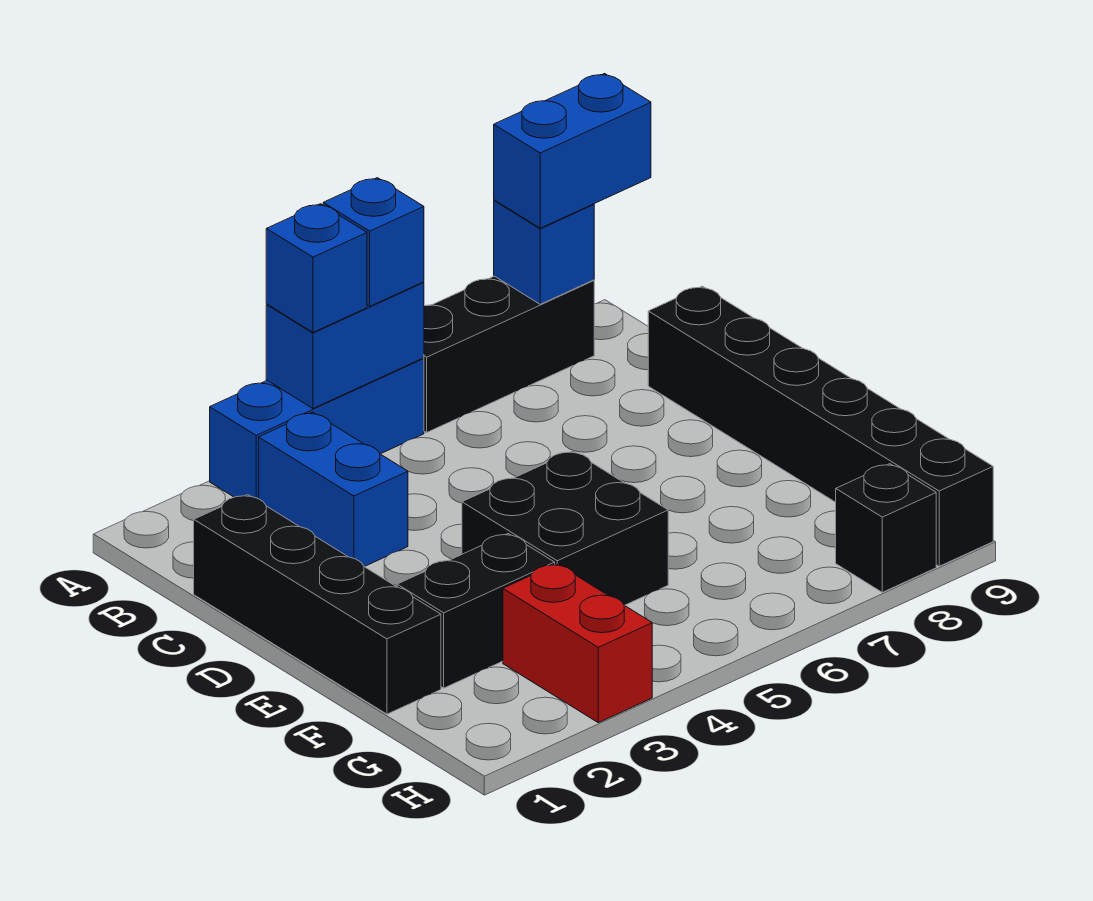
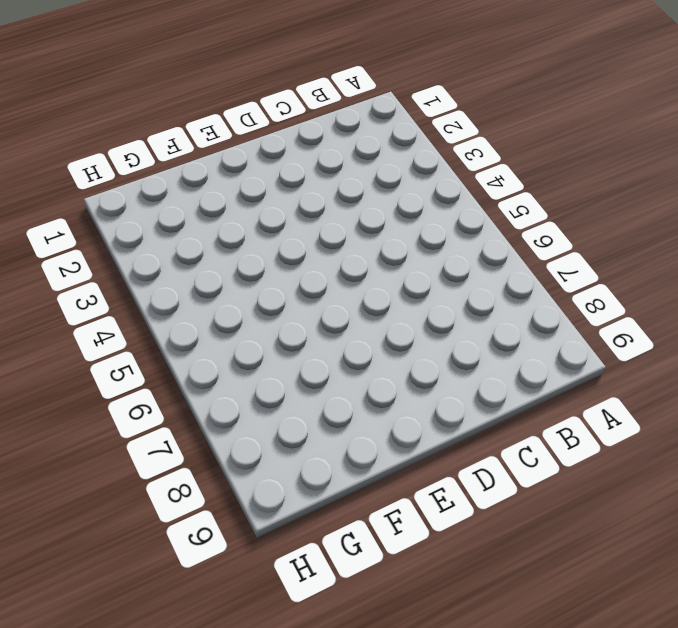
none -> blue brick A3:A5 level 1
none -> black brick A6:A8 level 1
none -> blue brick B3:C3 level 1

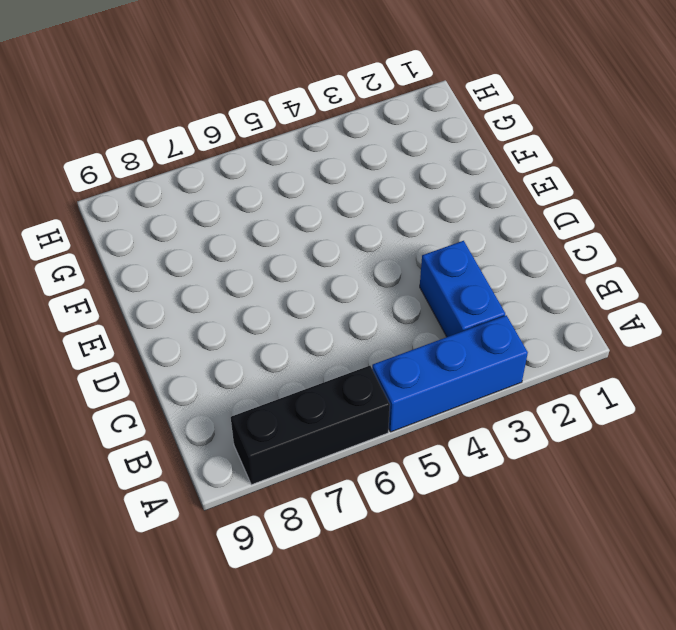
none -> black brick C1:F1 level 1
none -> black brick C9:H9 level 1
none -> black brick E4:F5 level 1

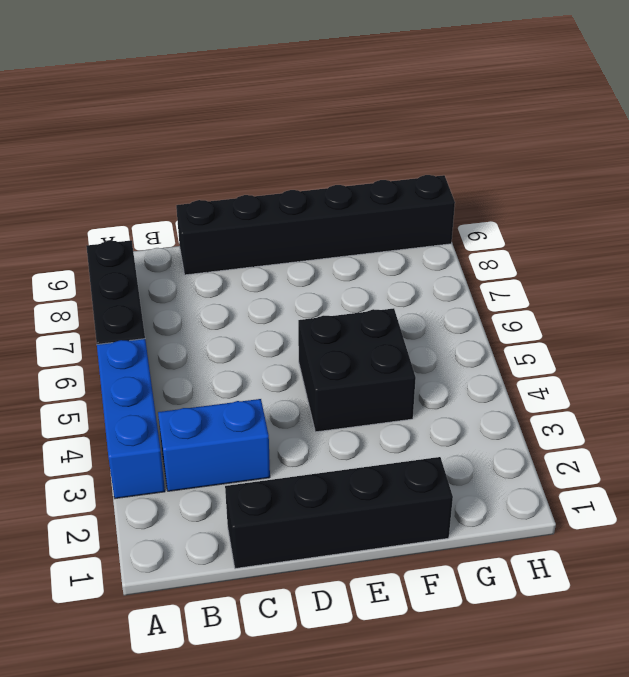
none -> black brick F2:F3 level 1
none -> red brick G3:H3 level 1
none -> black brick H8 level 1

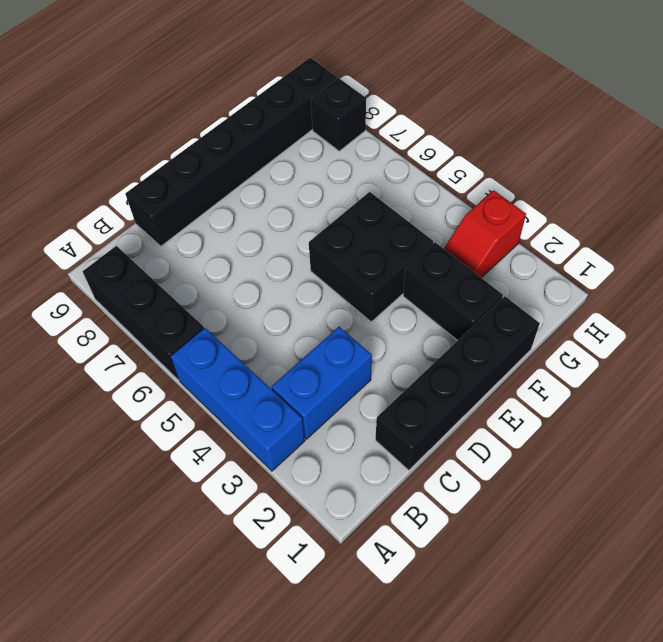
red slope G3:H3 level 1 top H -> red brick G3:H3 level 1
none -> blue brick A4:A5 level 2
none -> blue brick A8 level 2
none -> blue brick A4 level 3

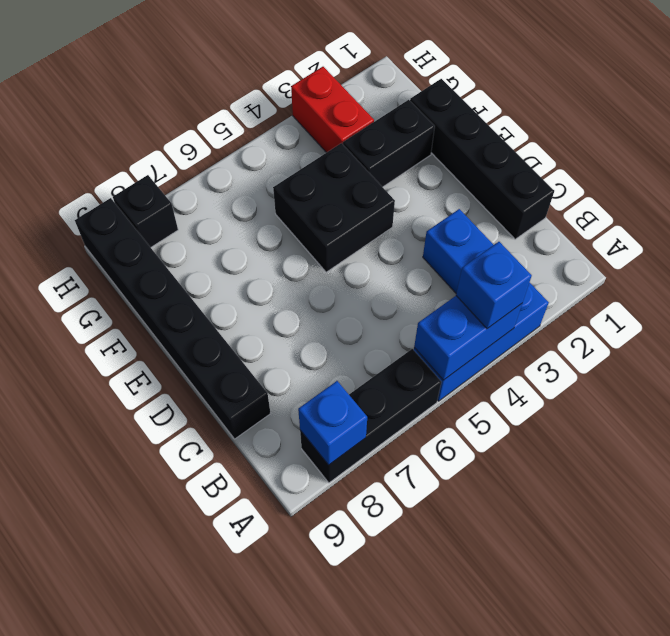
none -> blue brick A5 level 3
none -> blue brick A8:A9 level 3

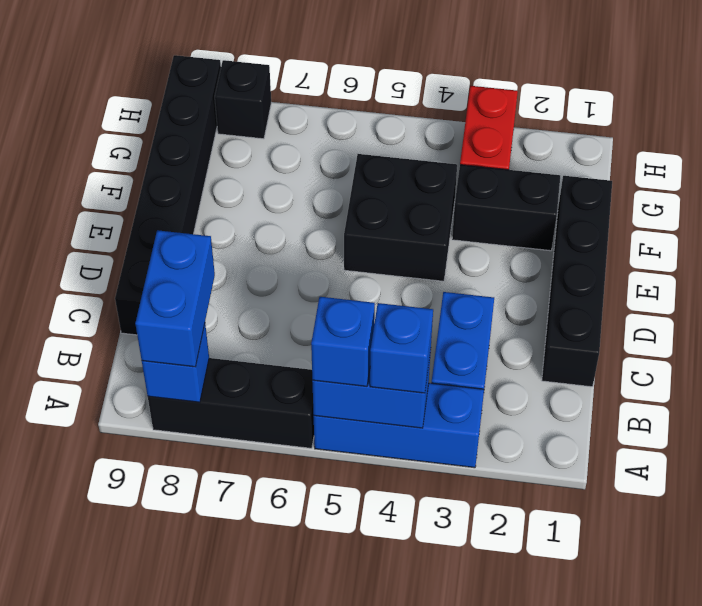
blue brick A8:B8 level 3 -> blue brick A8:A9 level 3

